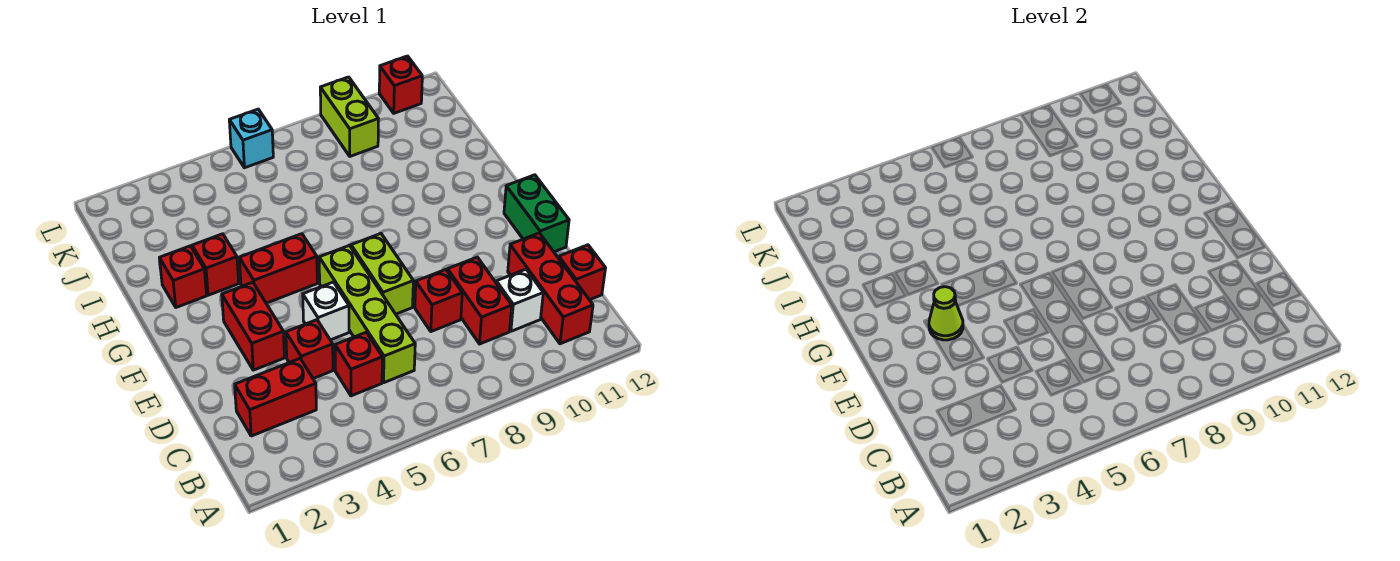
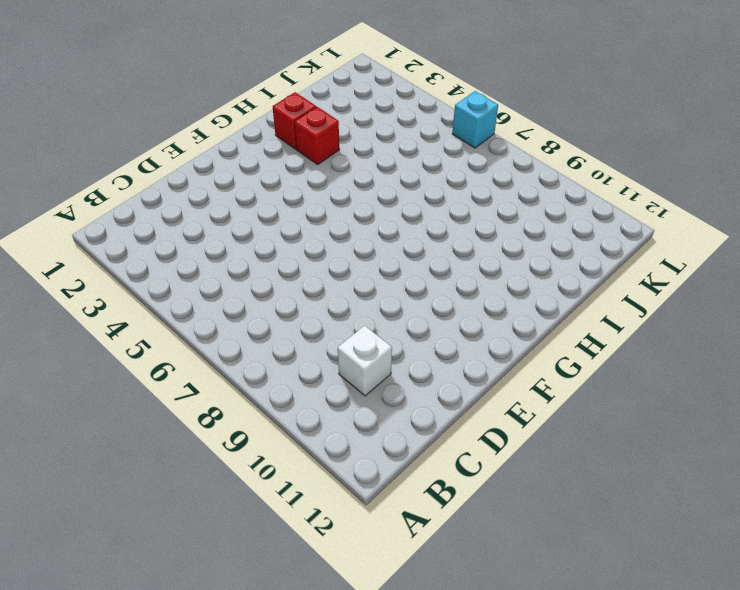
none -> red brick B11:D11 level 1
none -> red brick C2:C3 level 1
none -> red brick C5 level 1

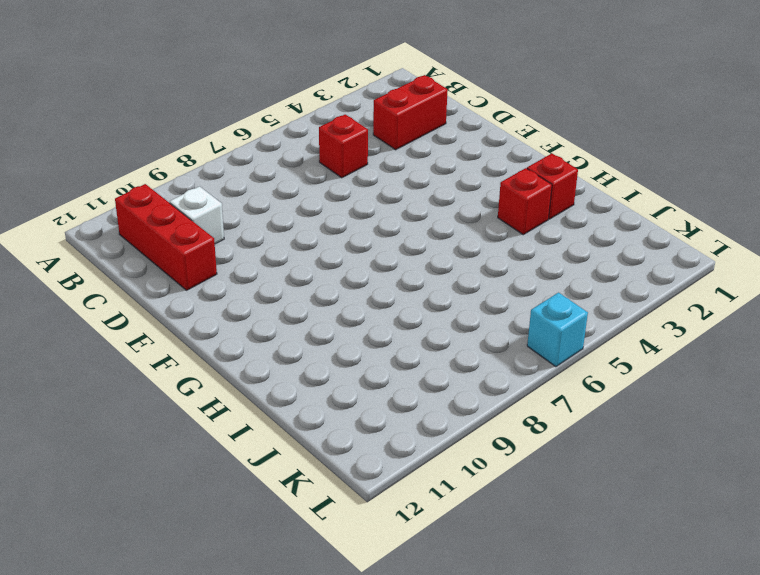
none -> lime brick C6:F6 level 1
none -> red brick C9:D9 level 1
none -> red brick C12 level 1

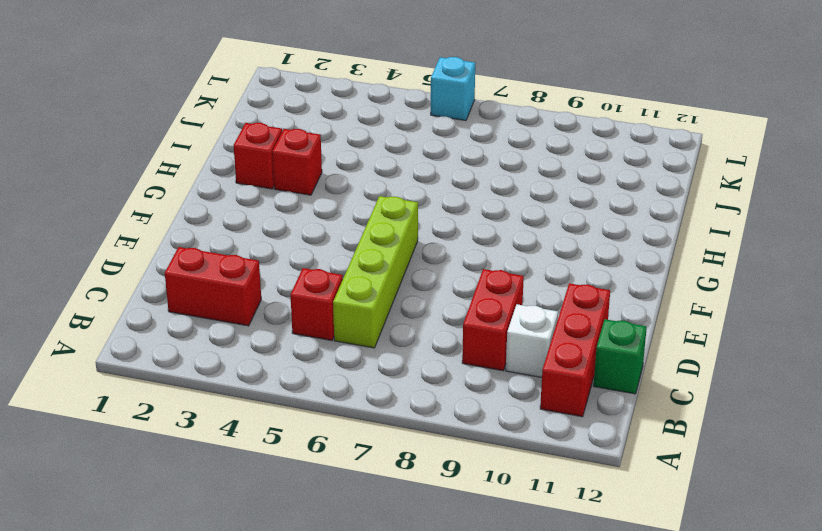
green brick C12 level 1 -> red brick C12 level 1
none -> red brick D4 level 1
none -> red brick D8 level 1
none -> red brick E3:F3 level 1

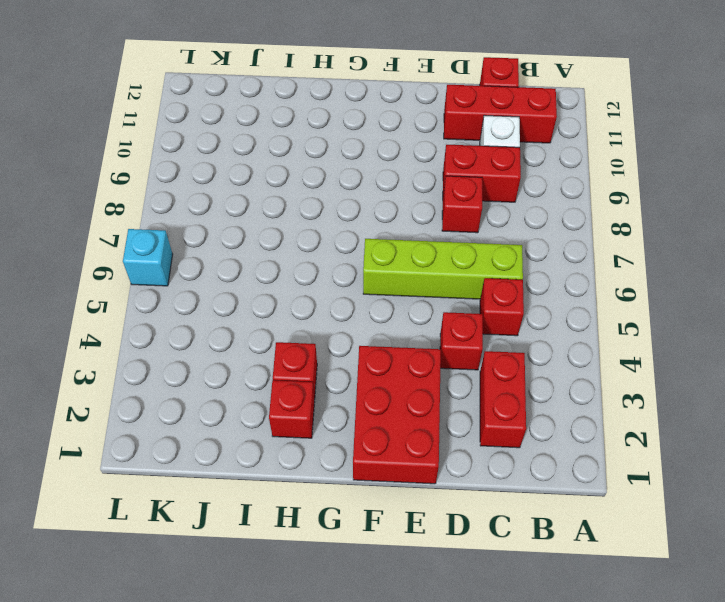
red brick E1:F3 level 1 -> red brick E3:F3 level 1
none -> white brick E5 level 1
none -> lime brick E7:F7 level 1
none -> green brick E12:F12 level 1

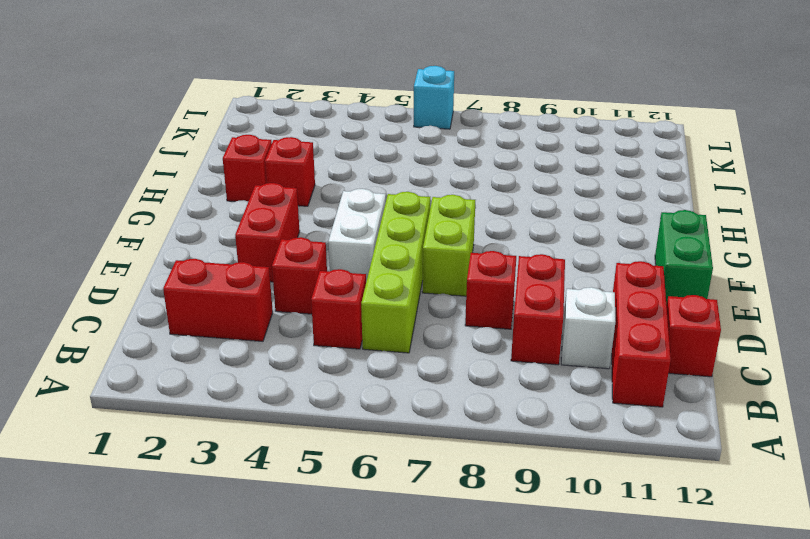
white brick E5:F5 level 1 -> white brick E5 level 1
none -> red brick G4:G5 level 1
none -> lime brick K9:L9 level 1
none -> red brick L11 level 1

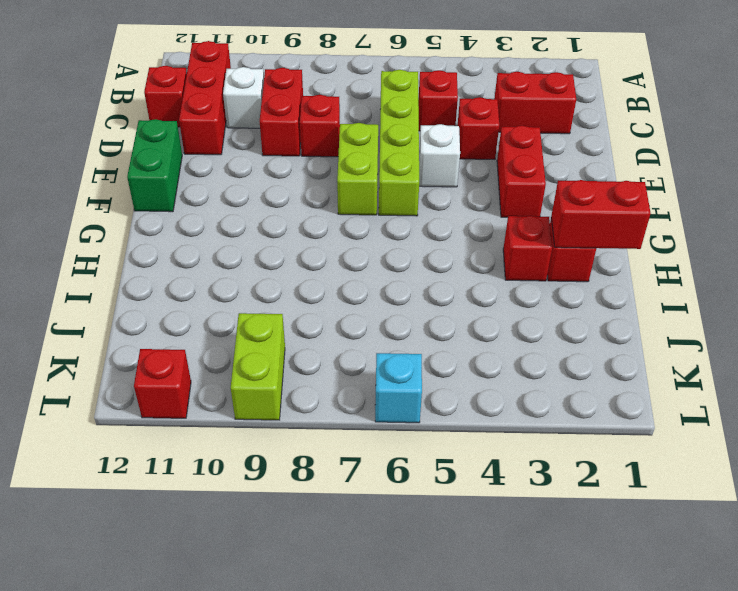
red brick H1:H2 level 2 -> red brick G4:G5 level 1
none -> lime cone F3 level 2

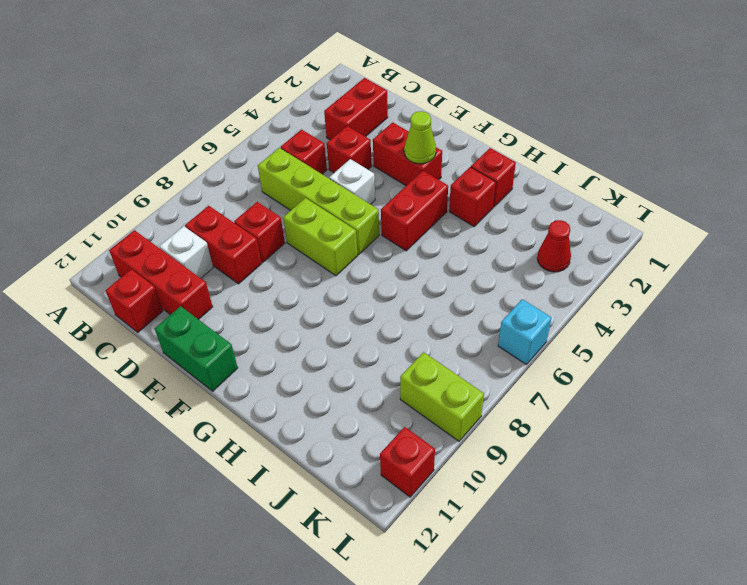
red cone K3 level 1 -> none

